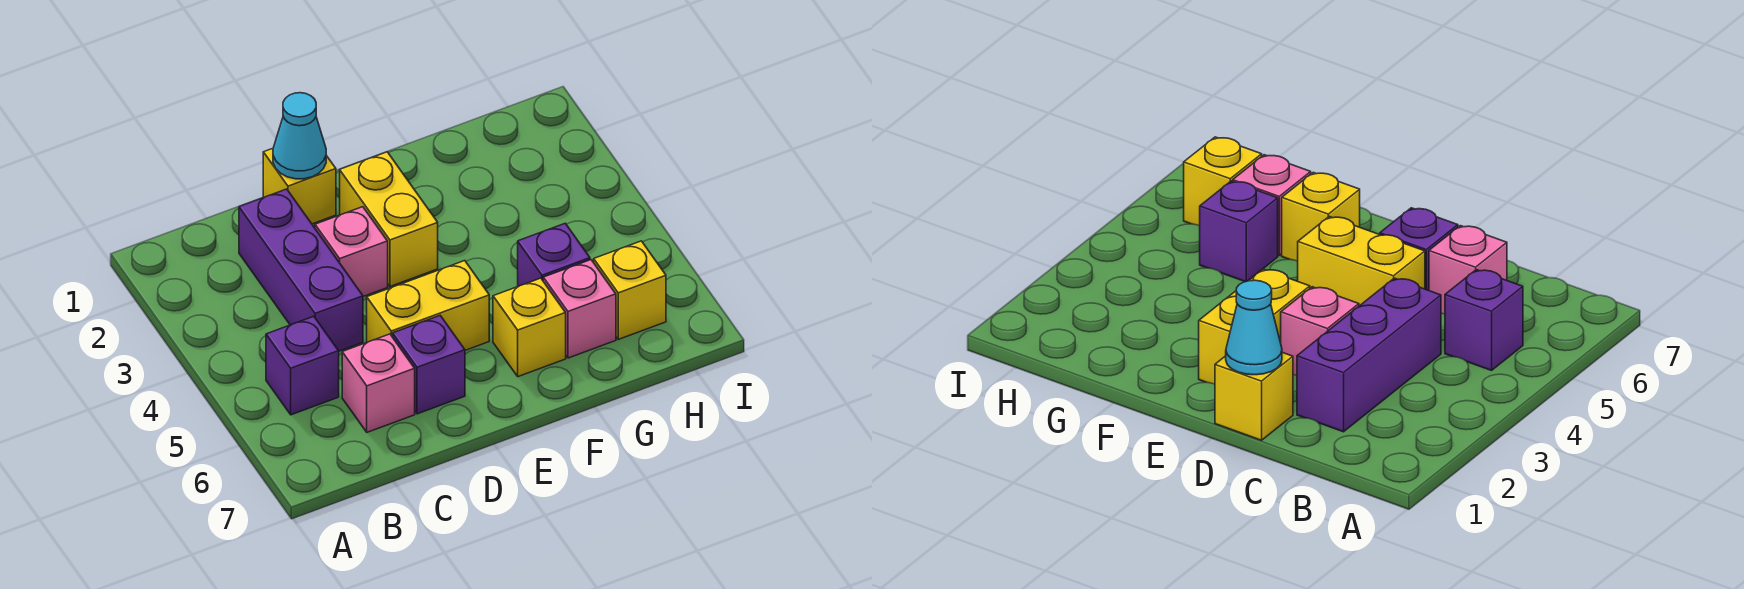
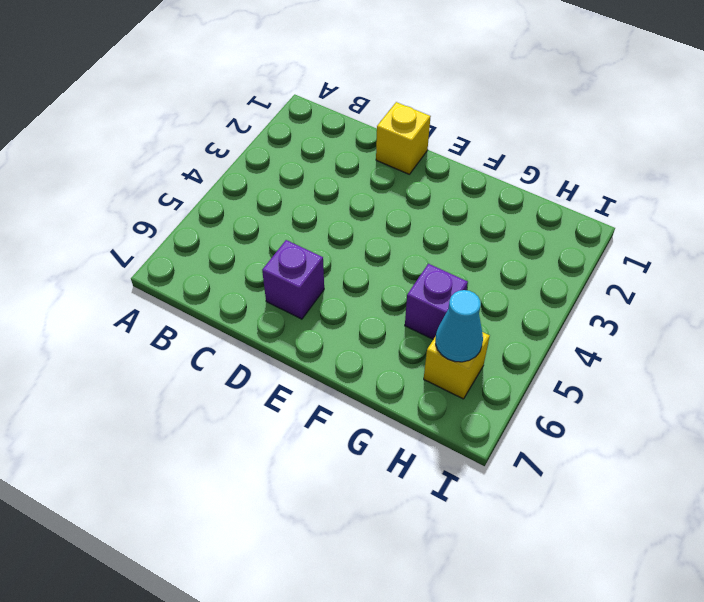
cyan cone H6 level 2 -> cyan cone D1 level 2
none -> purple brick B5 level 1
none -> purple brick C2:C4 level 1
none -> pink brick C6 level 1

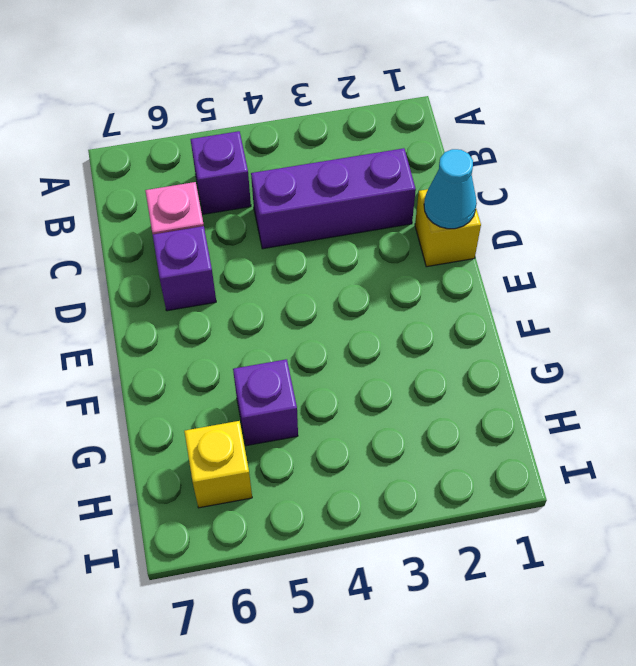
none -> pink brick D3 level 1
none -> yellow brick D5:E5 level 1
none -> yellow brick E2:E3 level 1

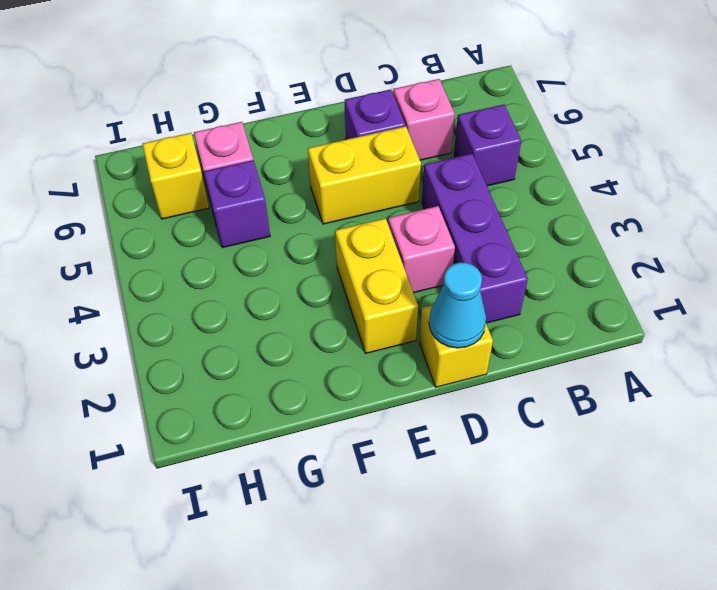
none -> yellow brick F6 level 1

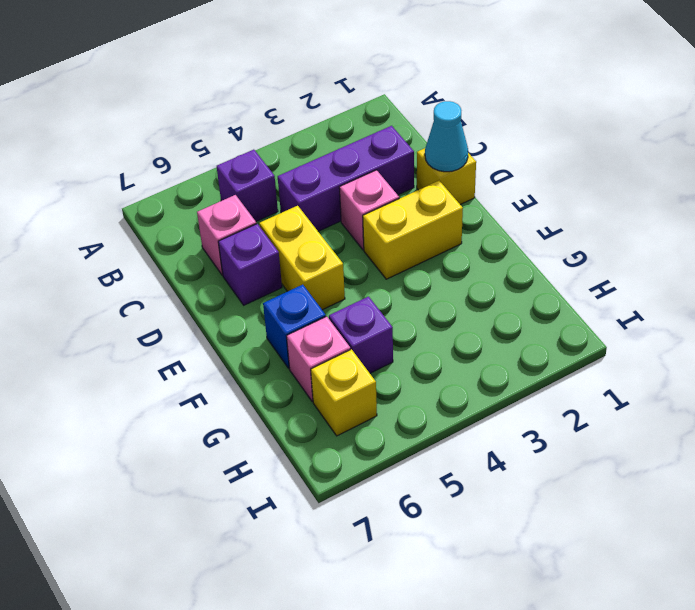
blue brick F6 level 1 -> yellow brick F6 level 1

